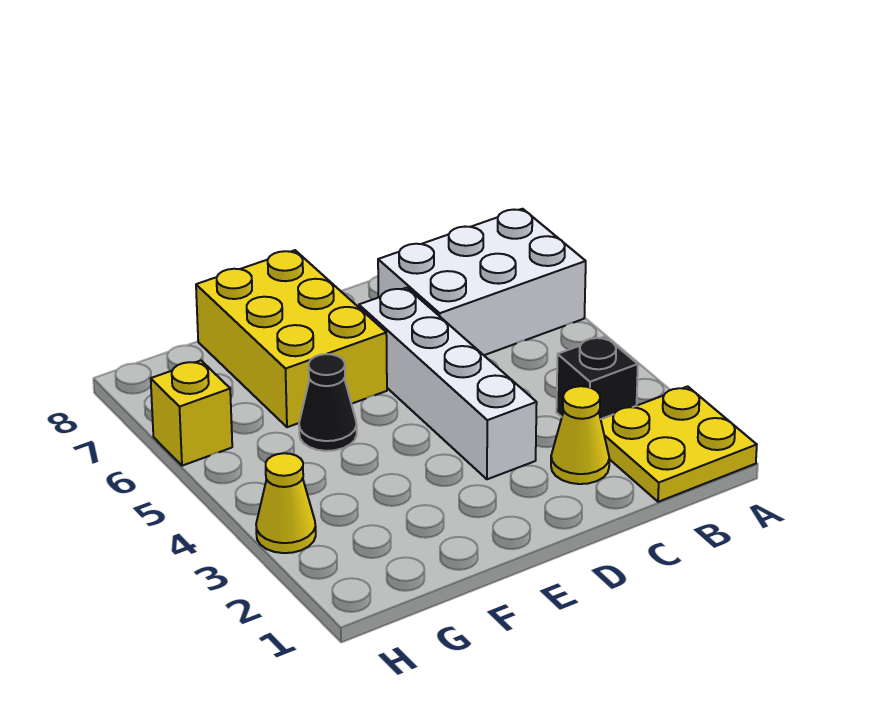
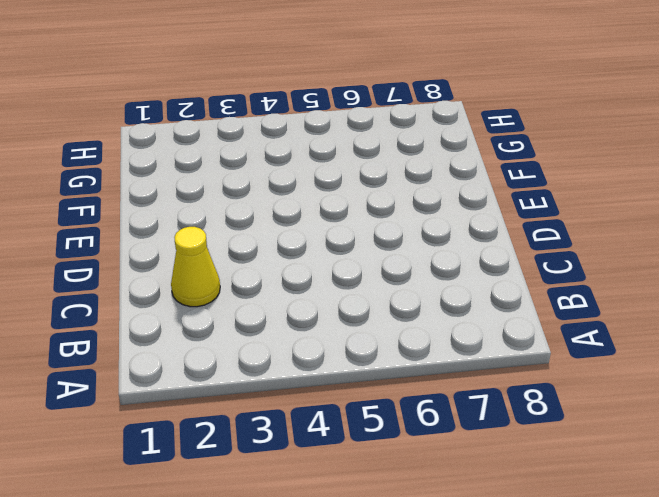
none -> yellow plate A1:B2 level 1
none -> white brick A6:C7 level 1

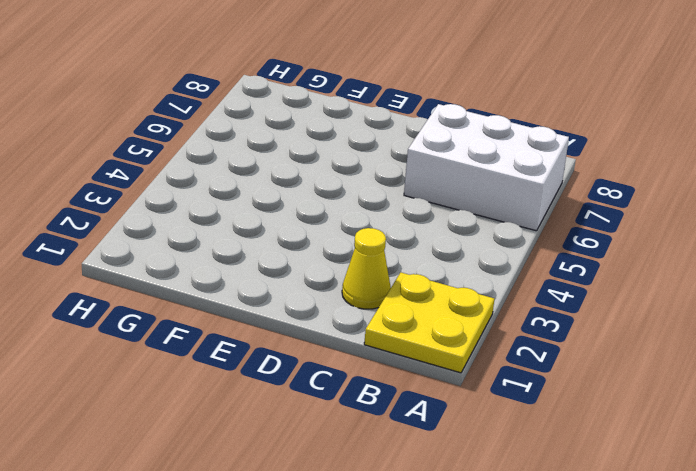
none -> black brick B3 level 1
none -> white brick D3:D6 level 1

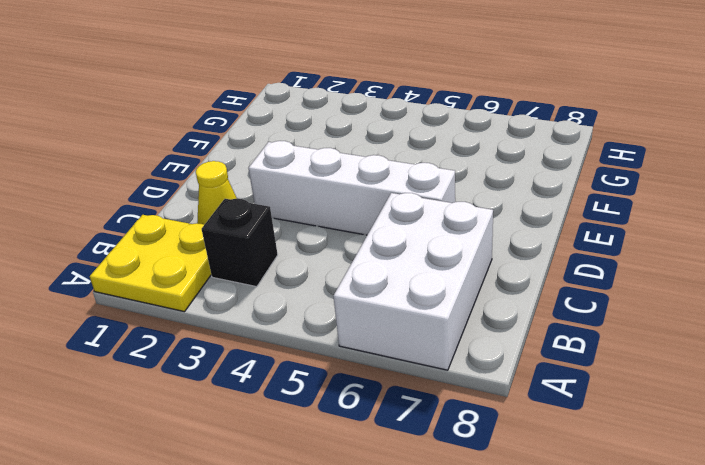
none -> yellow brick E6:F8 level 1
none -> black cone F5 level 1

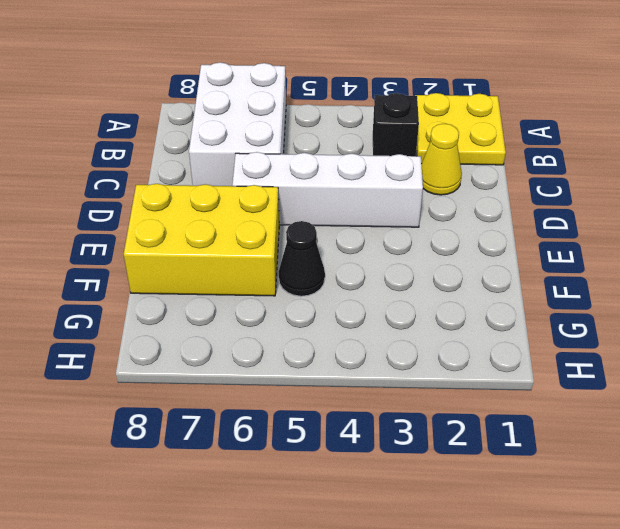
none -> yellow cone H3 level 1
none -> yellow brick H6 level 1

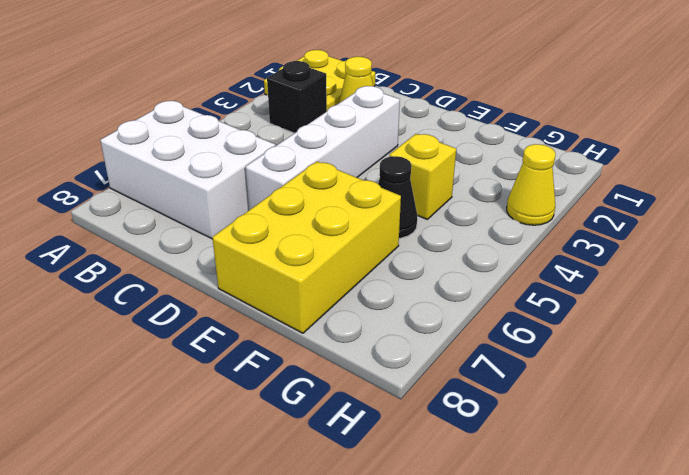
yellow brick F4 level 1 -> yellow brick H6 level 1

